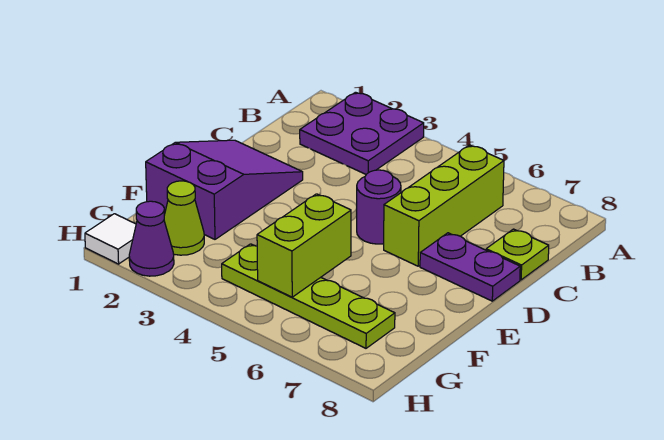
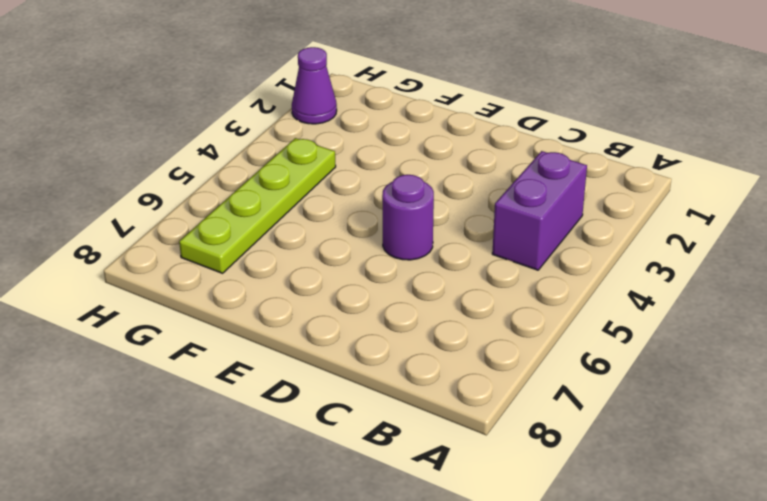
purple brick B3:B4 level 1 -> purple plate A2:B3 level 1
none -> lime brick B6:D6 level 1
none -> lime plate C8 level 1

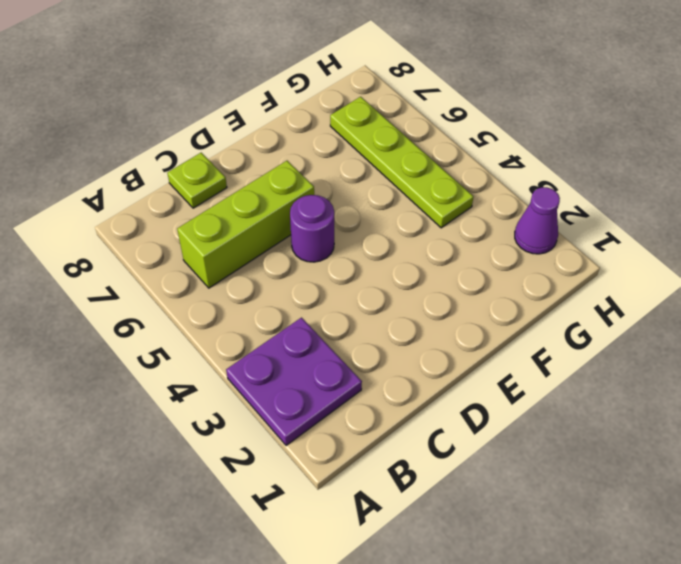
none -> purple slope D1:F2 level 1 top F
none -> purple plate D7:D8 level 1

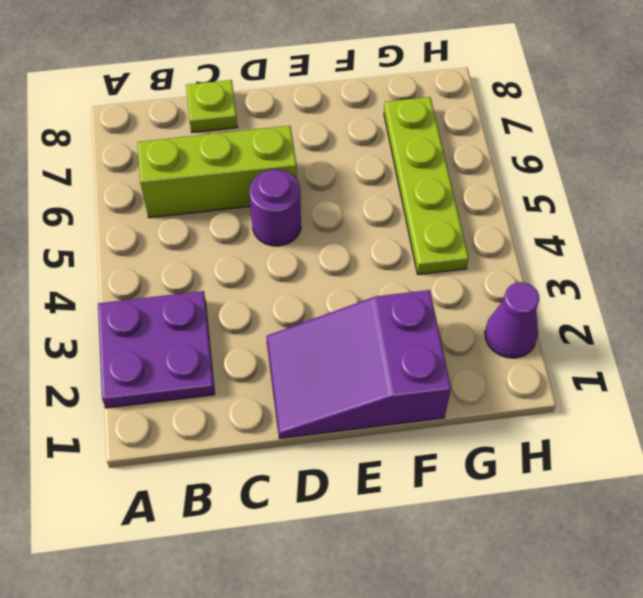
none -> purple plate D7:D8 level 1
none -> lime cone G2 level 1

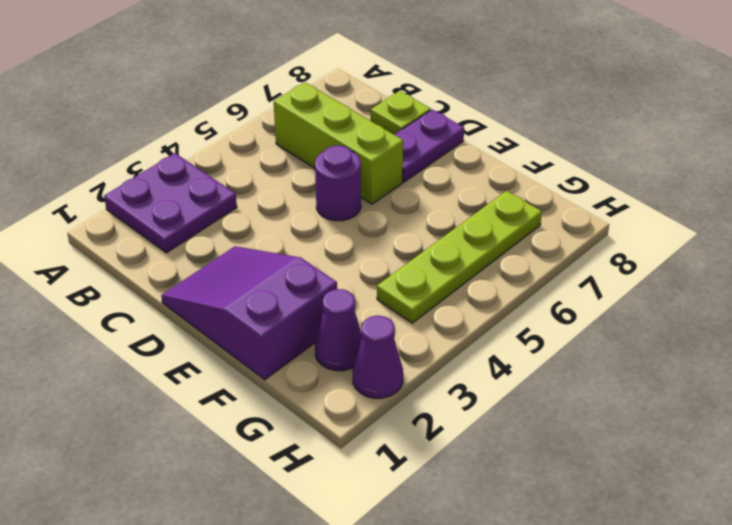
purple cone G2 level 1 -> lime cone G2 level 1
none -> white tile H1 level 1
none -> lime brick F5:G5 level 2

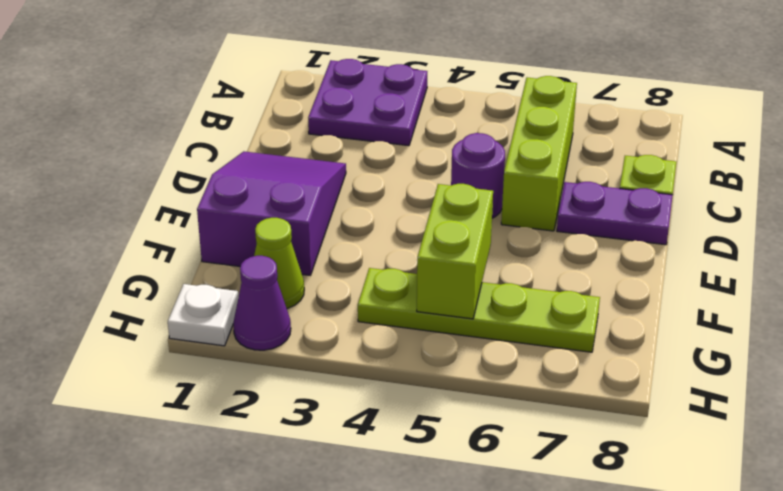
white plate H1 level 1 -> white tile H1 level 1

